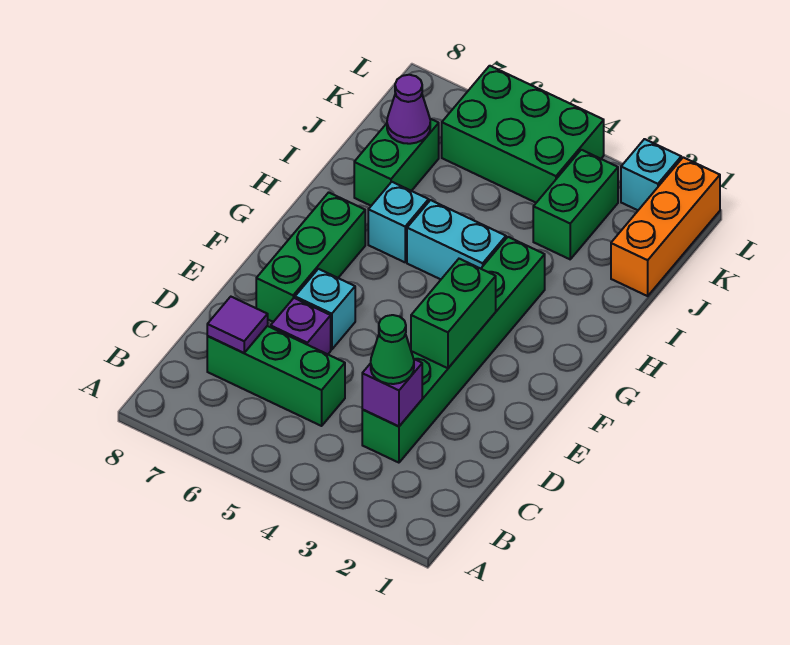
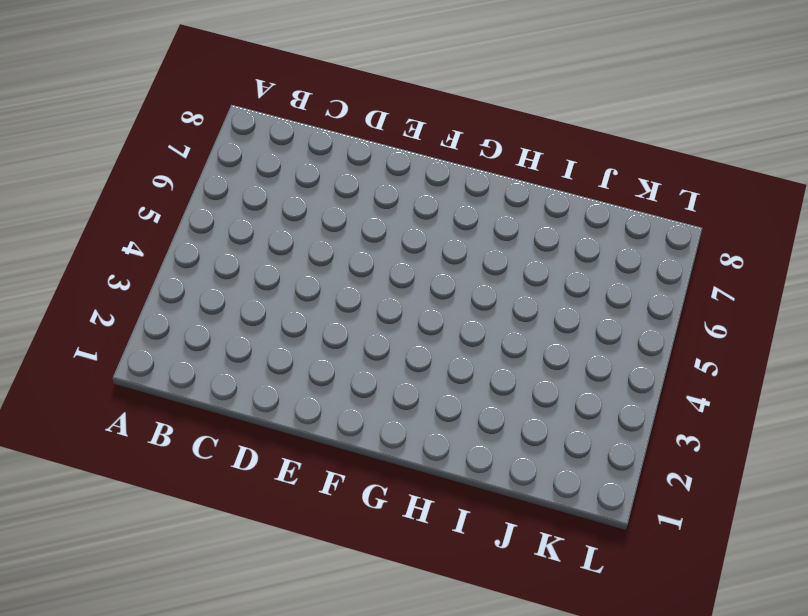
none -> green brick C3:H3 level 1
none -> green brick C5:C7 level 1
none -> purple brick D6 level 1

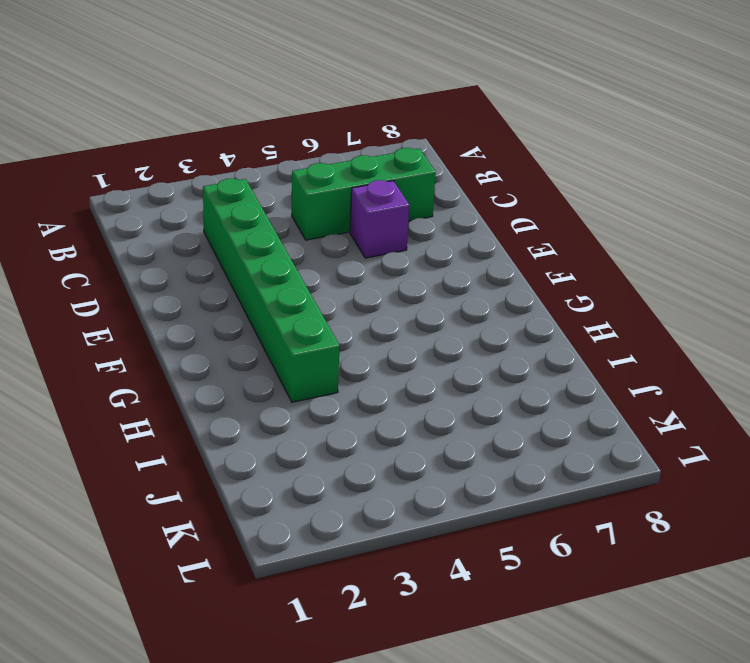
none -> cyan brick E6 level 1
none -> green brick E7:G7 level 1
none -> cyan brick H4:H5 level 1

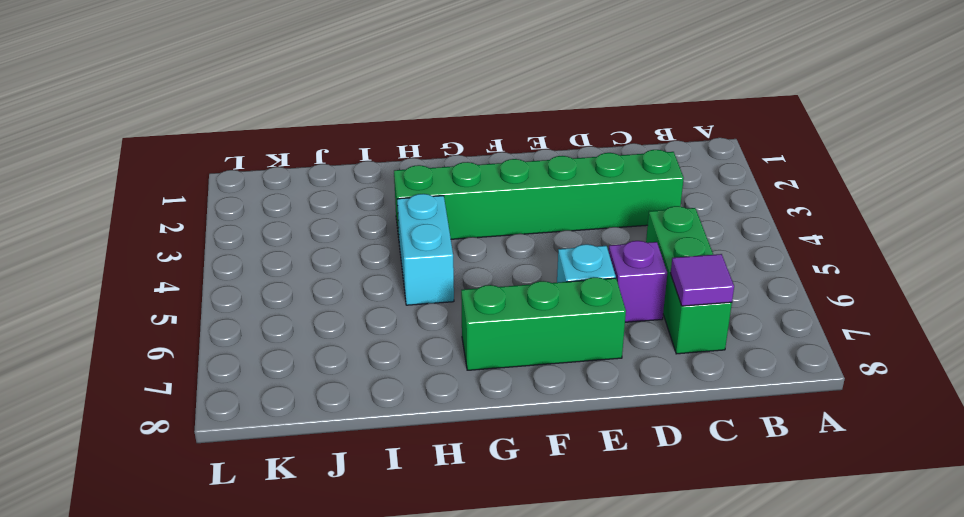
none -> cyan brick H6 level 1
none -> green brick I7:J7 level 1
none -> orange brick J1:L1 level 1

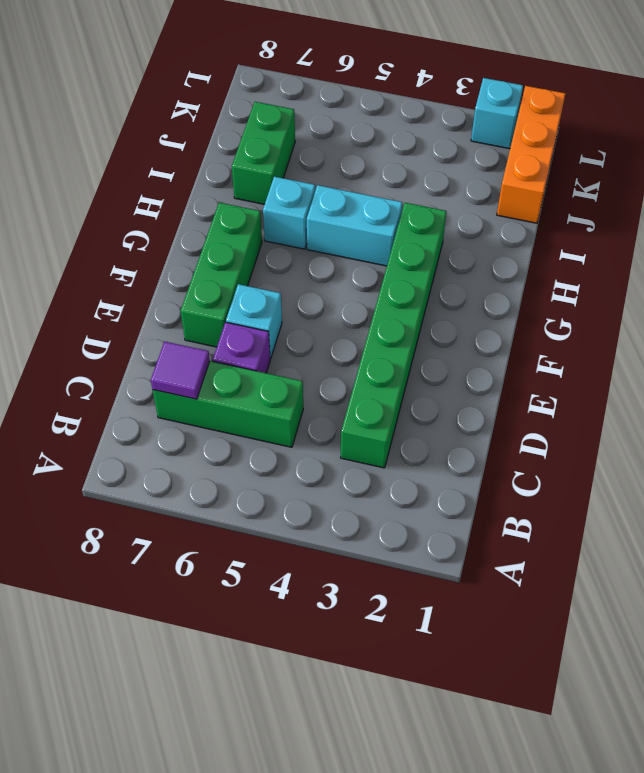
none -> green brick J3:K3 level 1
none -> green brick K4:L6 level 1
none -> purple brick C3 level 2

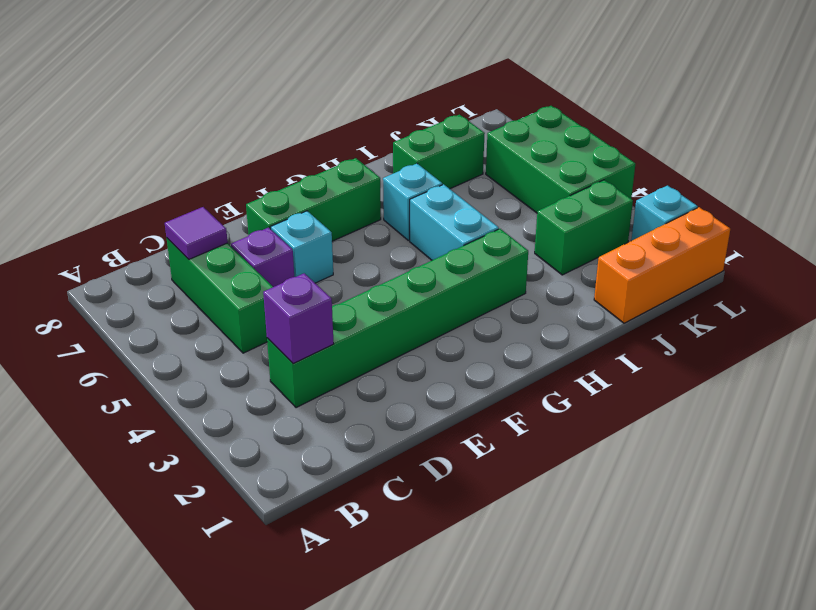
none -> green brick E3:F3 level 2
none -> purple cone J7 level 2
none -> green cone C3 level 3

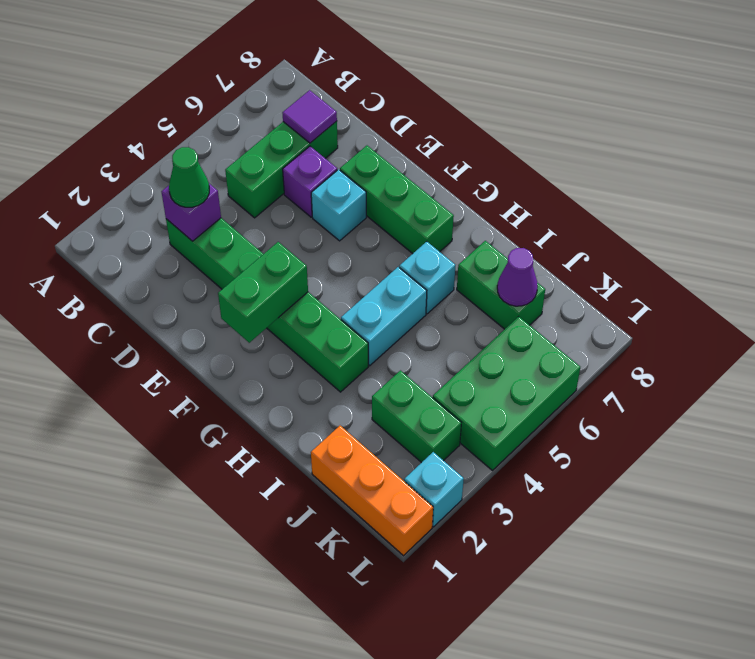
green brick F2:F3 level 2 -> green brick E3:F3 level 2

